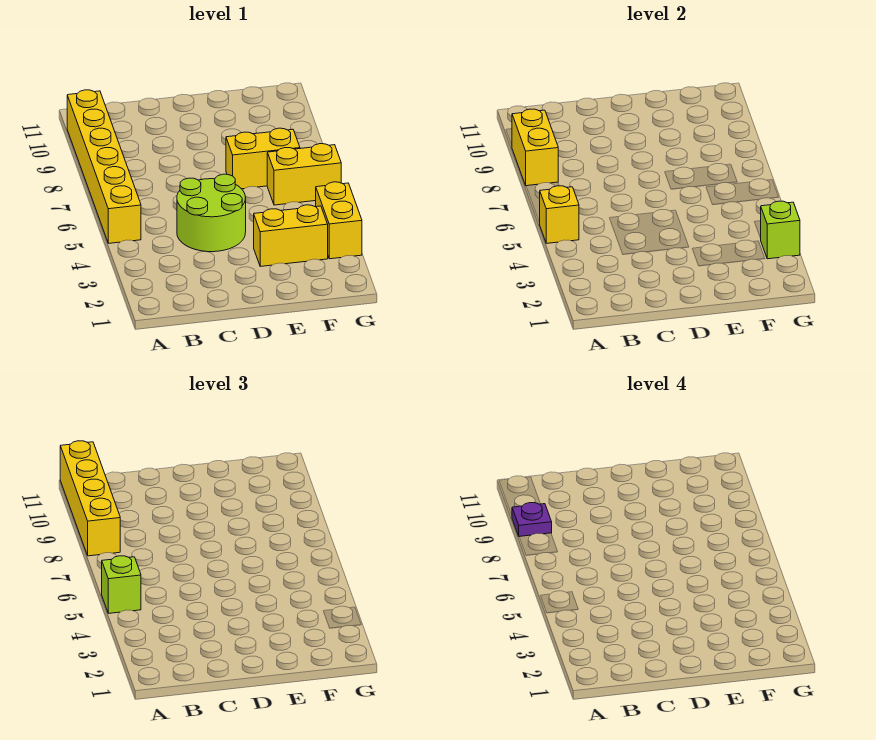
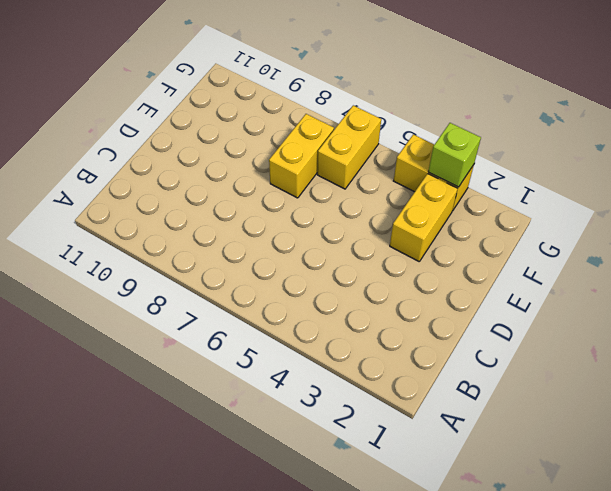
none -> yellow brick A5:A10 level 1
none -> lime round brick C4:D5 level 1
none -> yellow brick A5 level 2

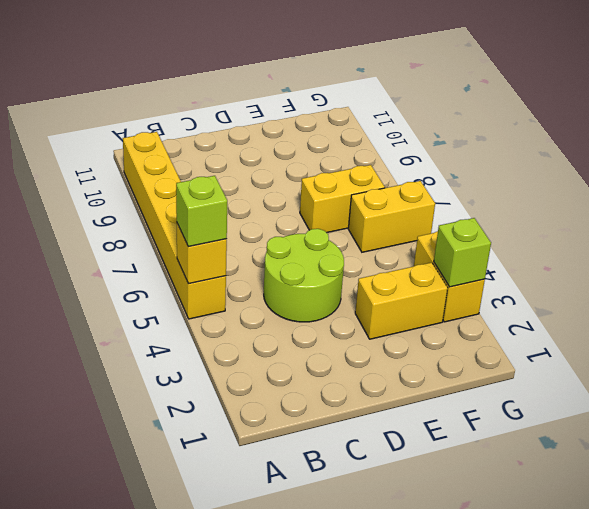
none -> yellow brick A8:A9 level 2
none -> yellow brick A8:A11 level 3
none -> purple plate A9 level 4

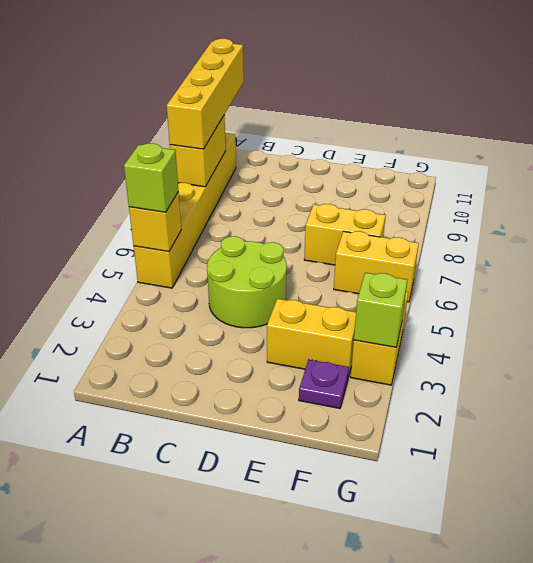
purple plate F2 level 1 -> purple plate A9 level 4

